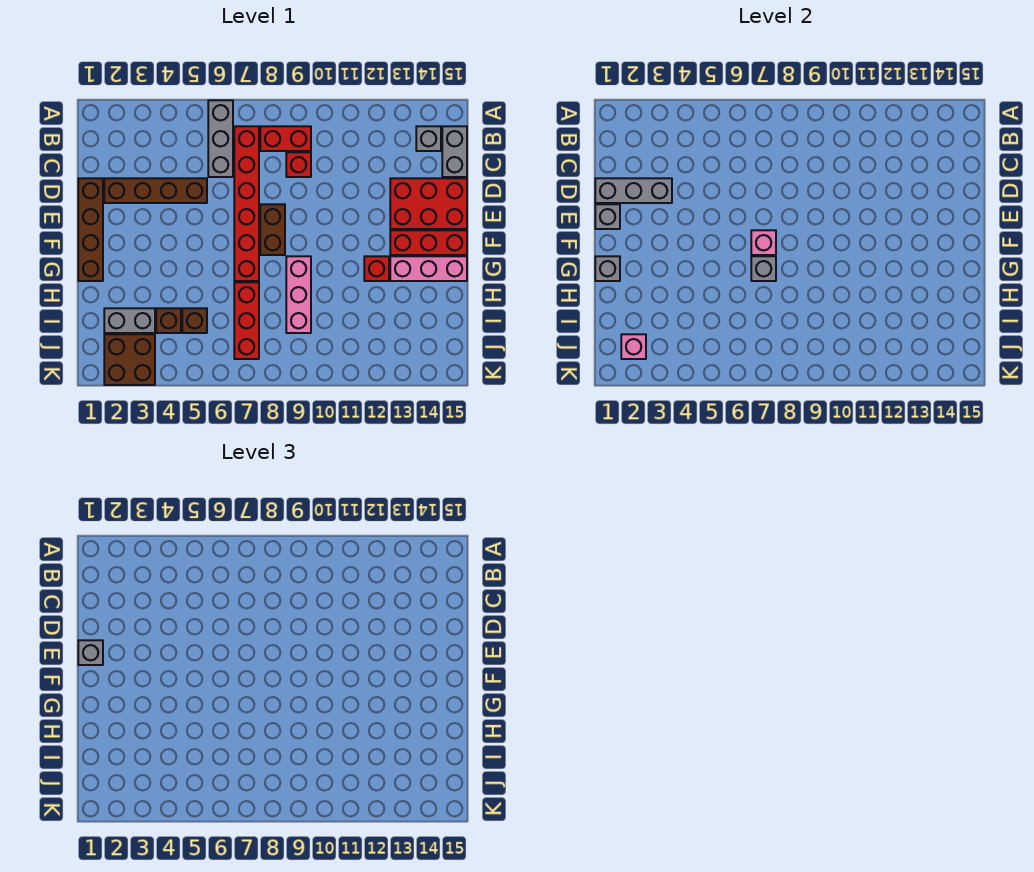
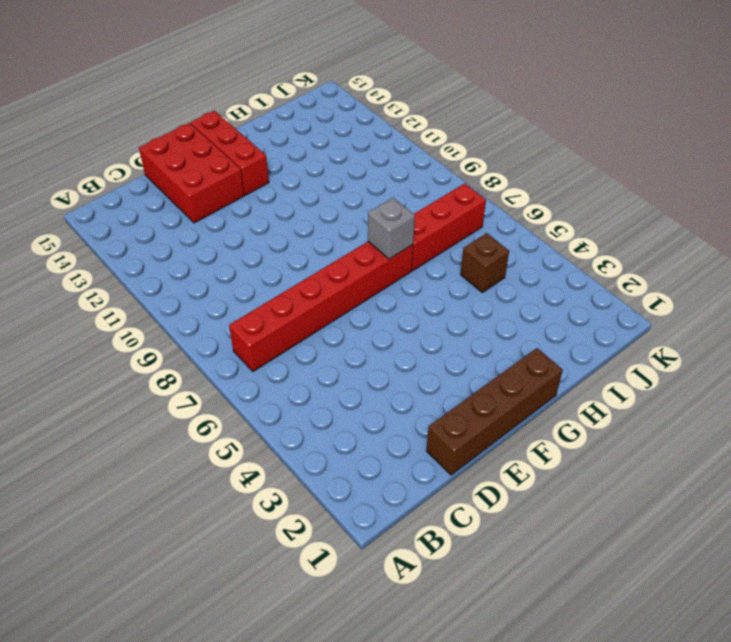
none -> grey brick A6:C6 level 1
none -> red brick B8:B9 level 1
none -> grey brick B14 level 1

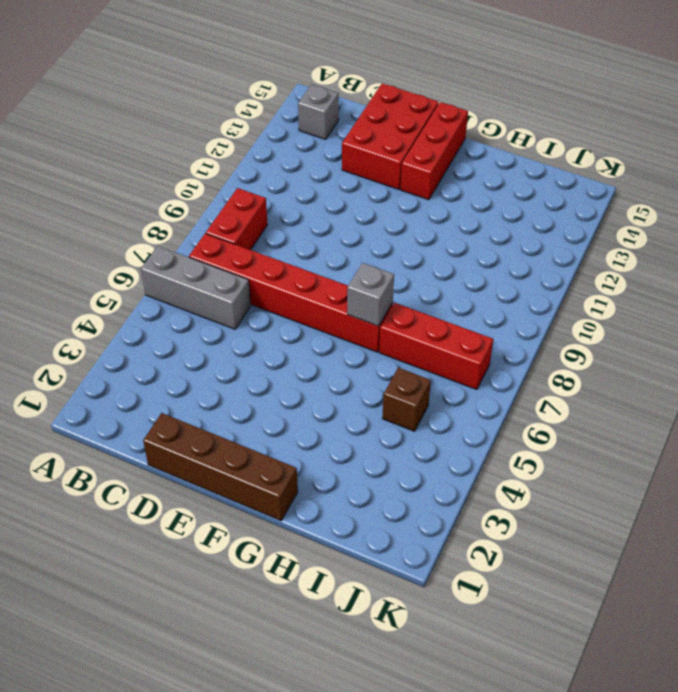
none -> grey brick B15:C15 level 1
none -> red brick C9 level 1
none -> brown brick D2:D5 level 1

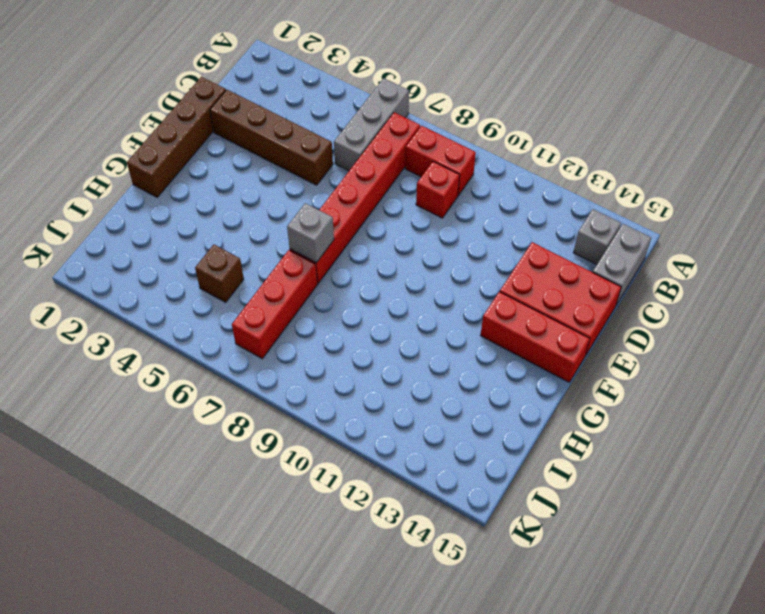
none -> brown brick E8:F8 level 1
none -> pink brick G9:I9 level 1
none -> red brick G12 level 1

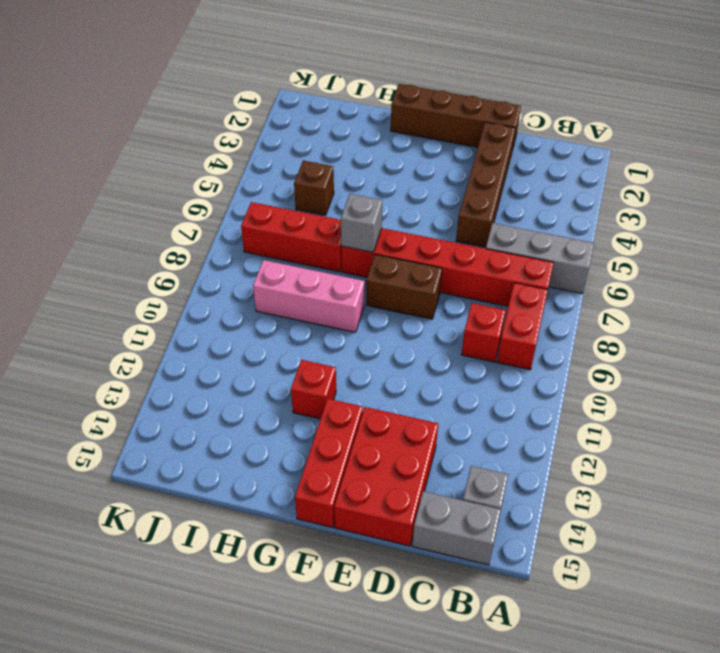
none -> pink brick G13:G15 level 1
none -> grey brick I2:I3 level 1
none -> brown brick I4 level 1

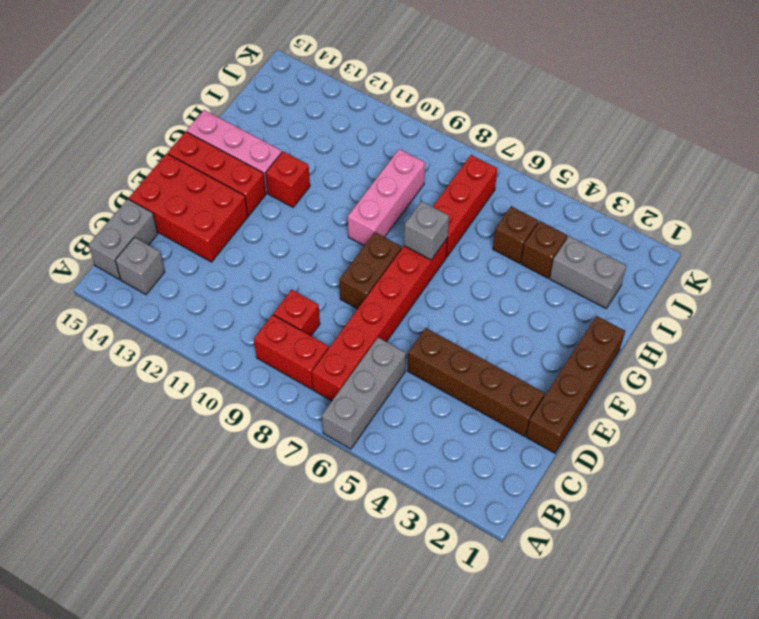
none -> brown brick J2:K3 level 1
none -> grey brick D1:D3 level 2
none -> grey brick E1 level 2

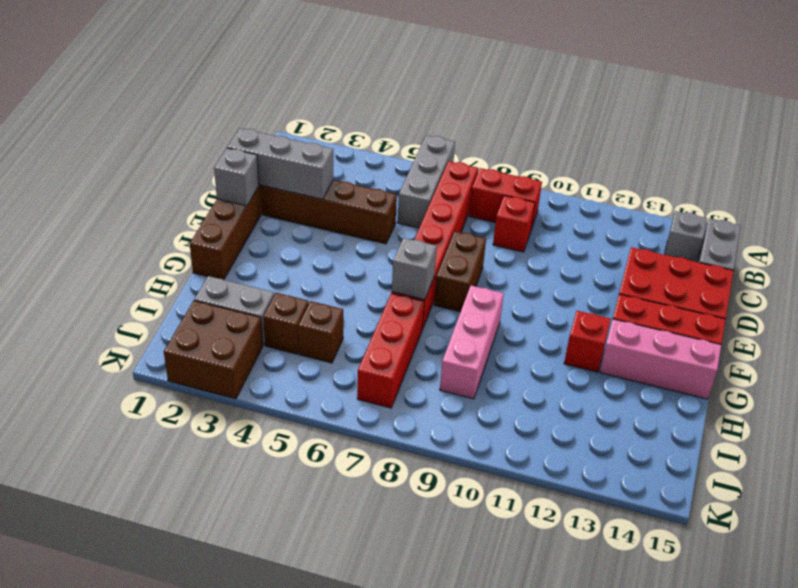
none -> pink brick F7 level 2
none -> grey brick G1 level 2
none -> pink brick J2 level 2

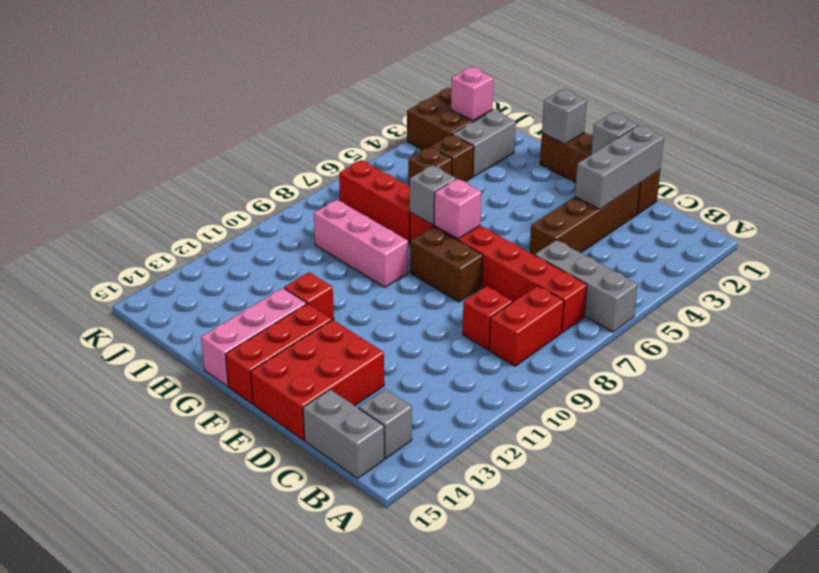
none -> grey brick E1 level 3

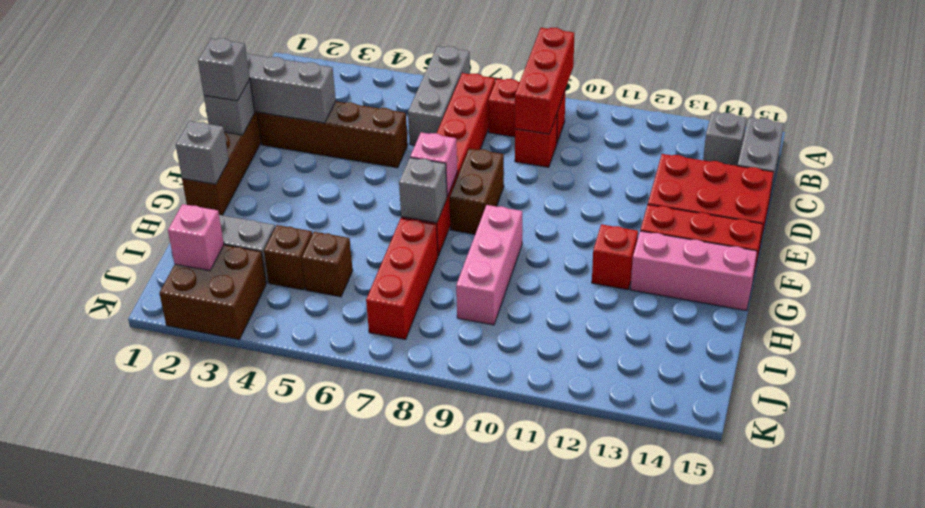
red brick A9:C9 level 2 -> none

